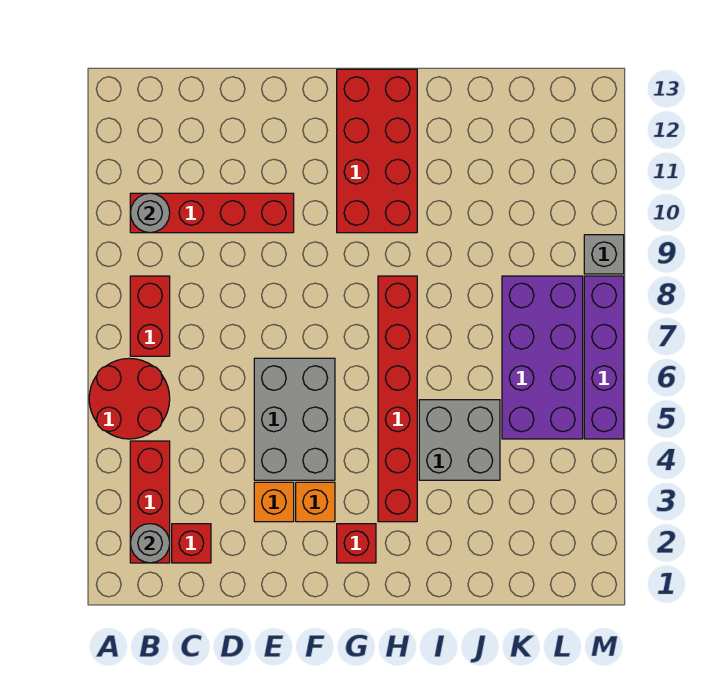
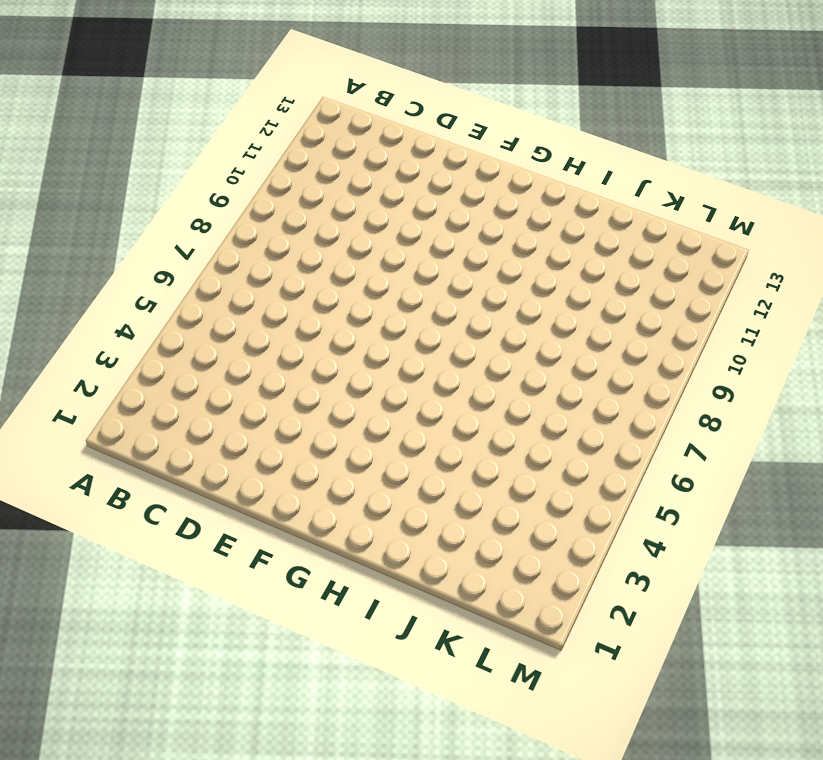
none -> red round brick A5:B6 level 1
none -> red brick B2:B4 level 1
none -> red brick B7:B8 level 1

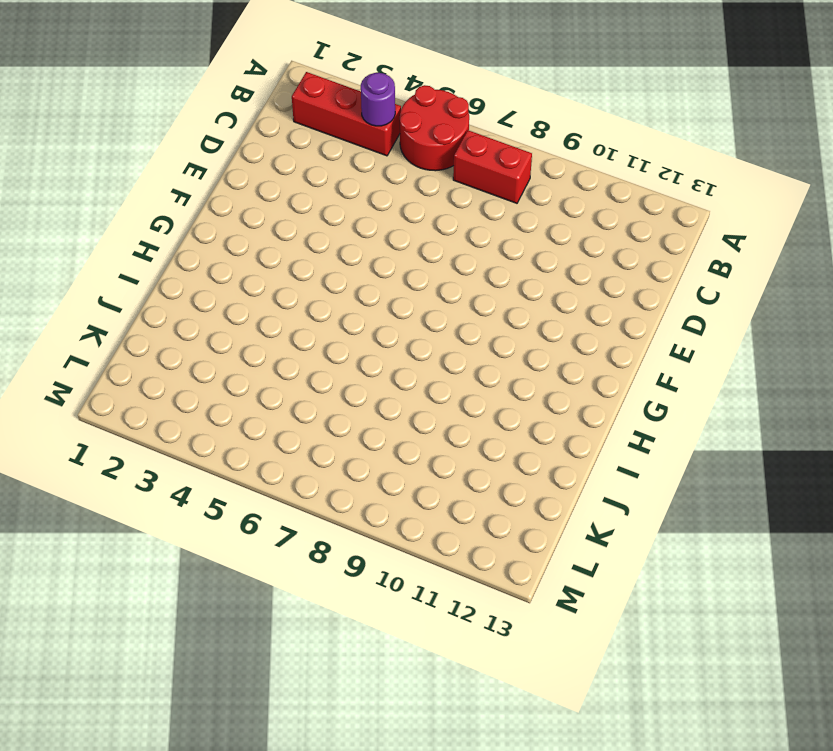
purple round brick B4 level 2 -> none
none -> red brick B10:E10 level 1
none -> red brick C2 level 1
none -> orange brick E3 level 1

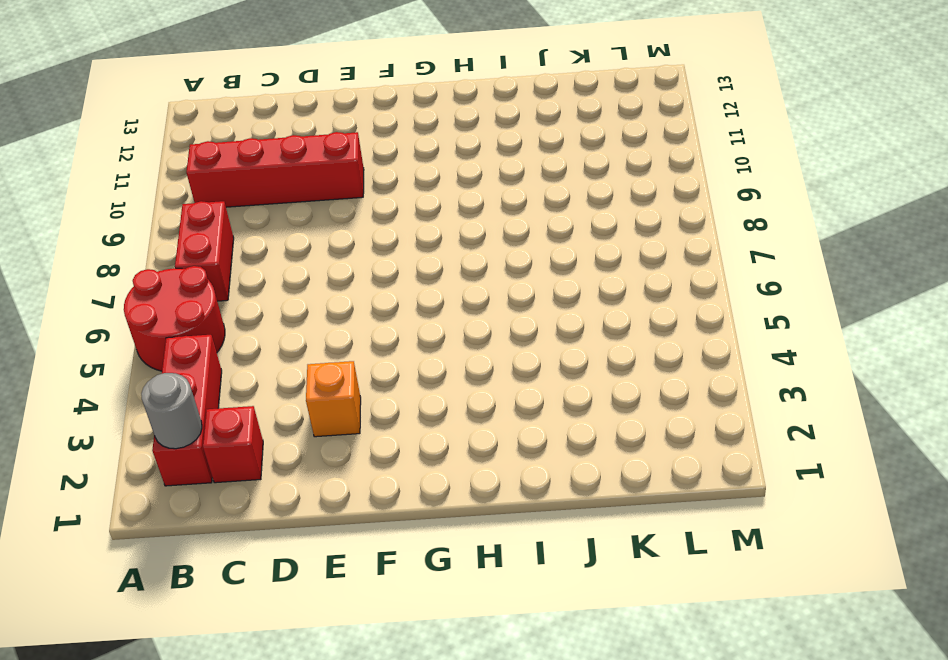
none -> grey brick E4:F6 level 1
none -> orange brick F3 level 1
none -> red brick G2 level 1

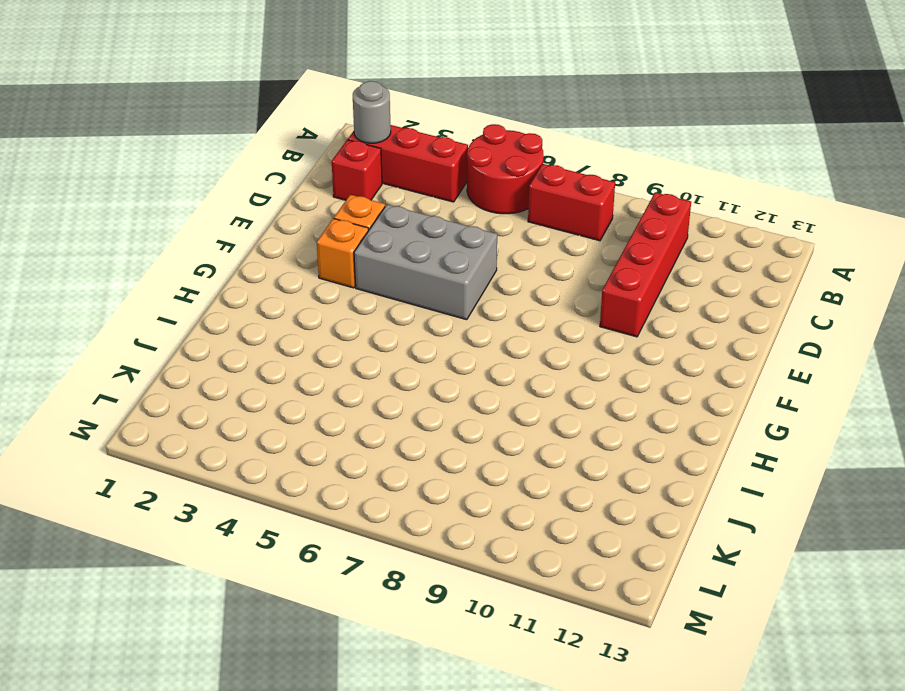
none -> red brick G2 level 1
none -> red brick G10:H13 level 1
none -> red brick H3:H8 level 1

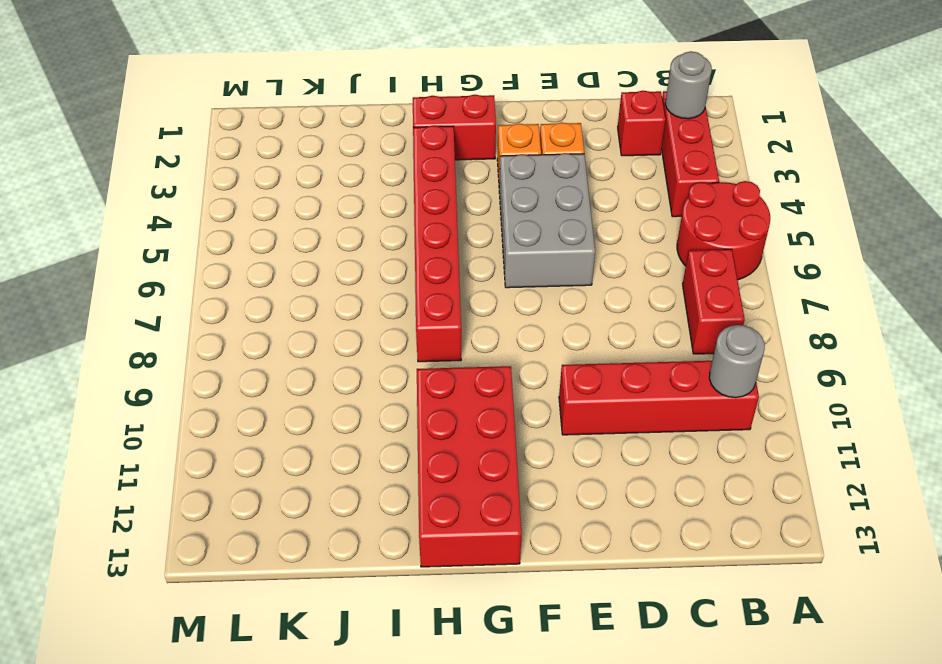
red brick G2:H2 level 1 -> red brick G2 level 1
none -> grey brick I4:J5 level 1
none -> purple brick K5:L8 level 1
none -> purple brick M5:M8 level 1

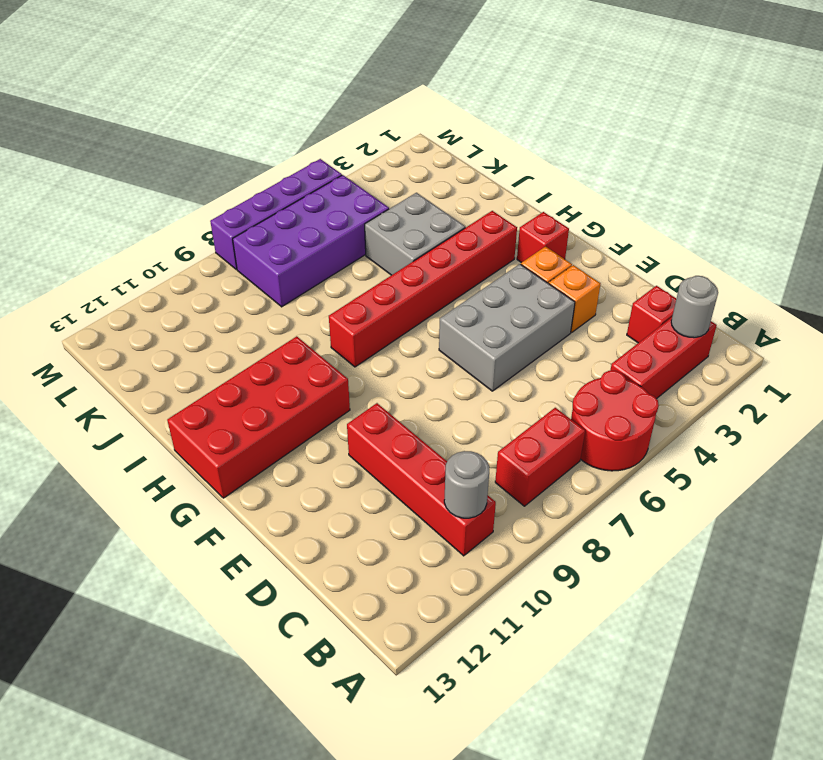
none -> grey brick M9 level 1

